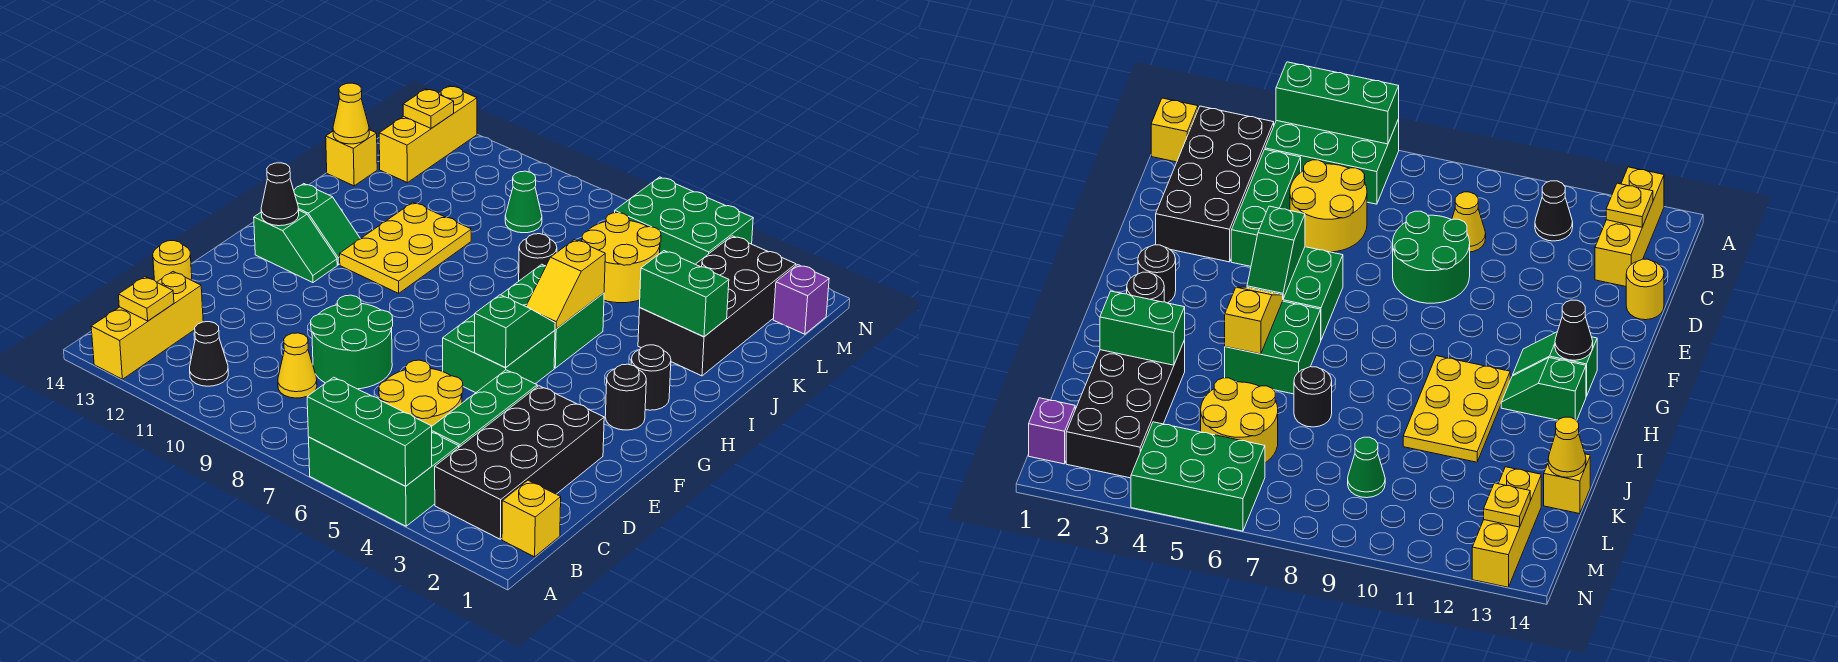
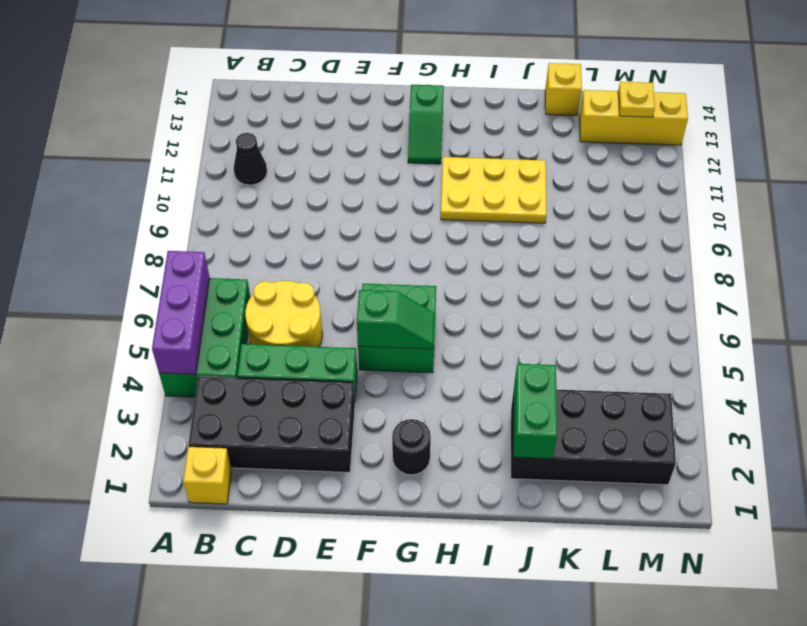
purple brick A4:A6 level 2 -> green brick A4:A6 level 2
none -> yellow brick A13:C13 level 1
none -> yellow cone C9 level 1
none -> green round brick D8:E9 level 1
none -> yellow round brick D14 level 1

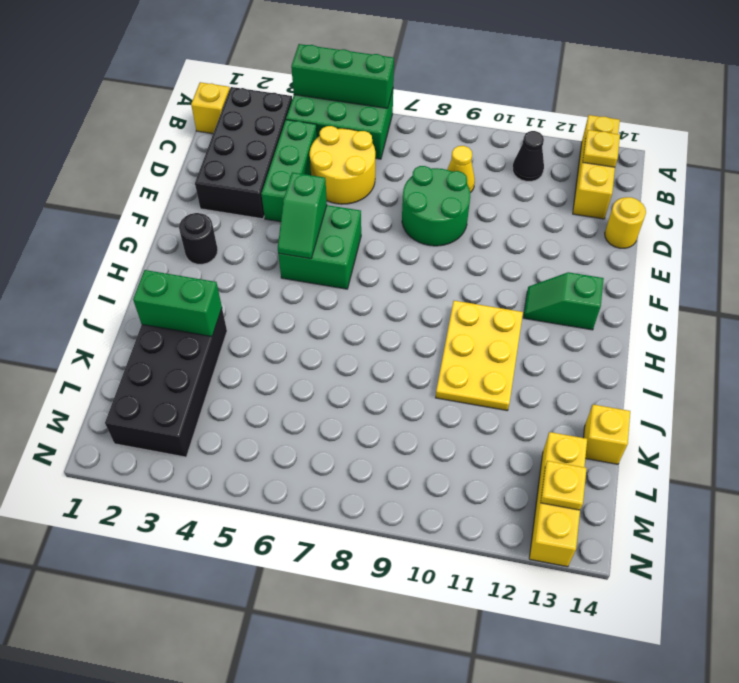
none -> black round brick H2 level 1
none -> green brick H5:I6 level 1
none -> green slope H12:H13 level 1 top 13
none -> black round brick J7 level 1

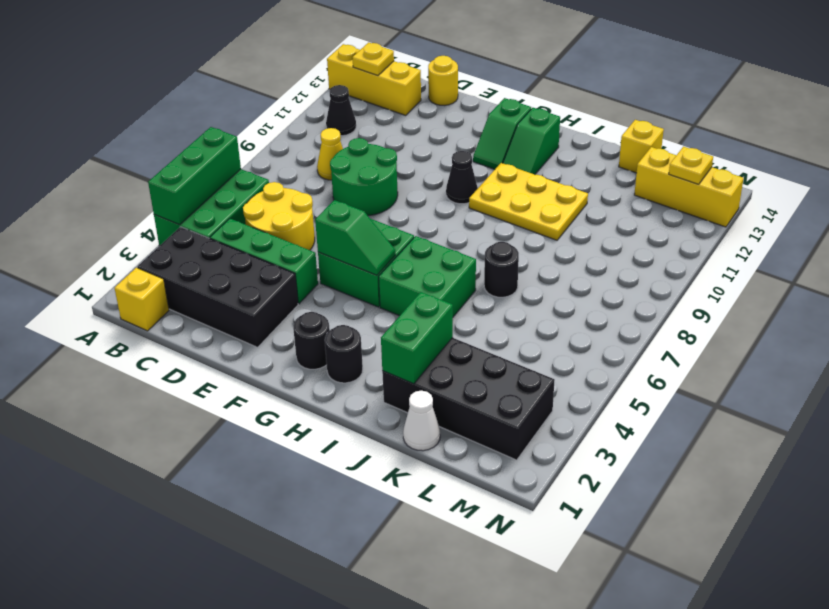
black cone G10 level 1 -> black cone G13 level 2
white cone K1 level 1 -> none
none -> yellow round brick K5:L6 level 1
none -> green cone L9 level 1
none -> purple brick M1 level 1
none -> green brick M4:N6 level 1

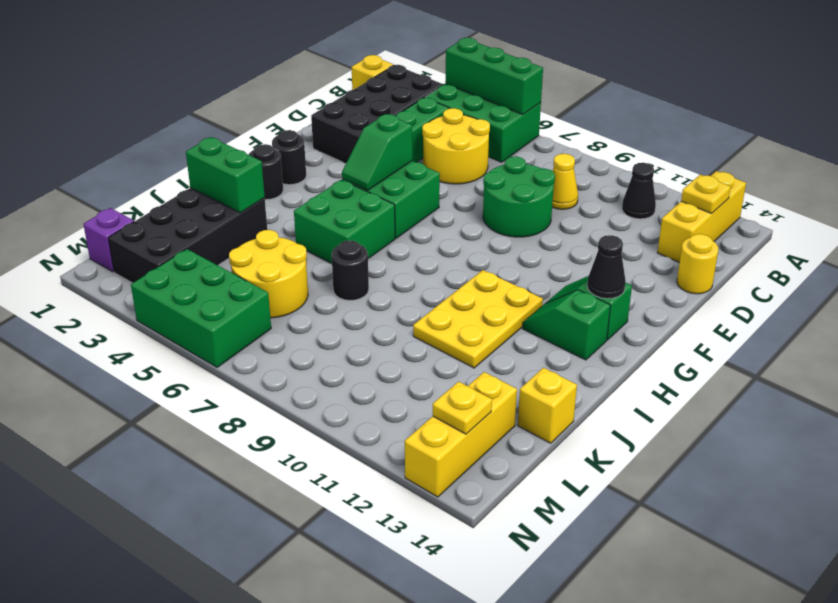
none -> green cone L9 level 1
none -> yellow slope H5:I5 level 2 top I
none -> yellow cone K14 level 2

